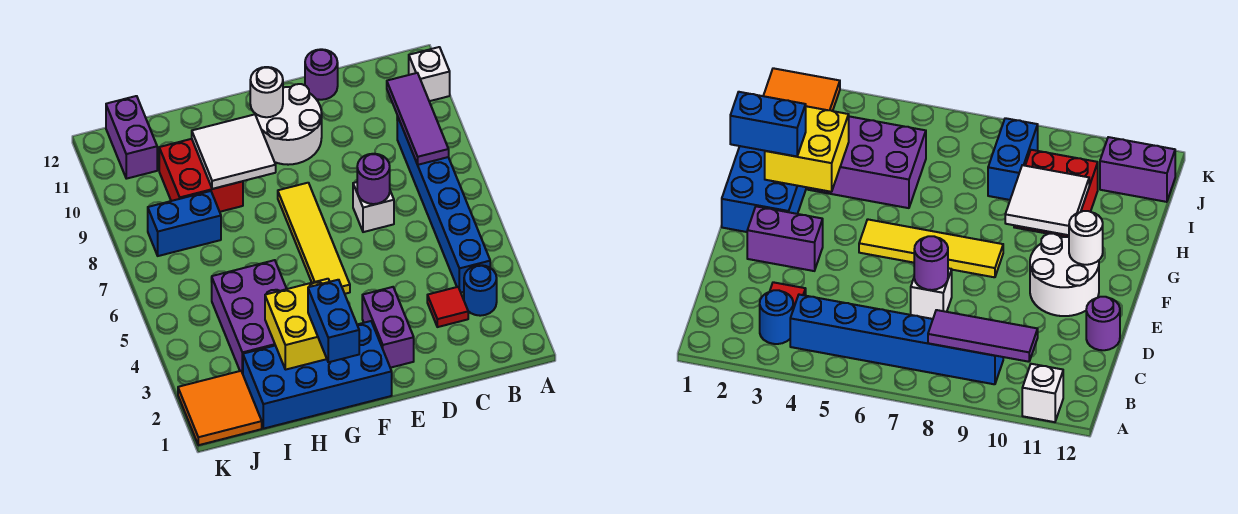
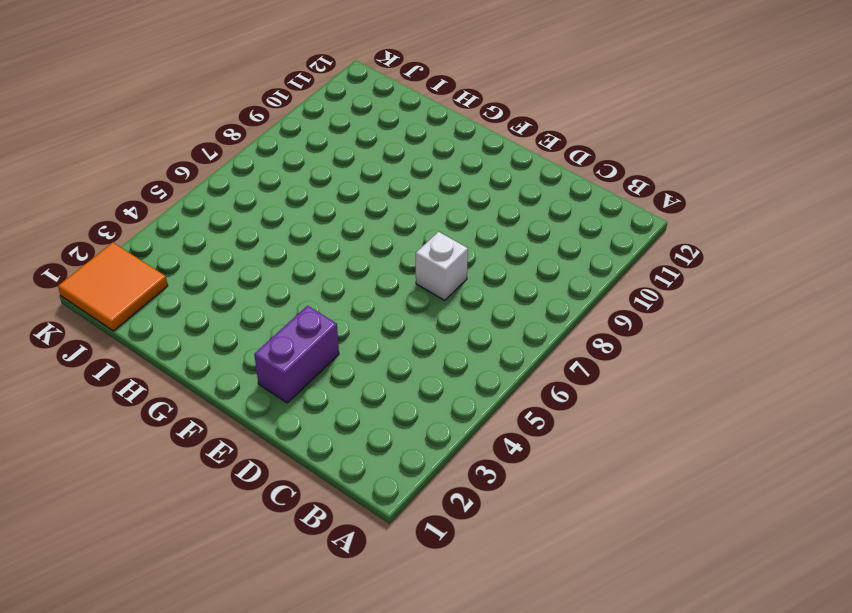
none -> white brick A11 level 1
none -> blue round brick B3 level 1
none -> blue brick B4:B9 level 1

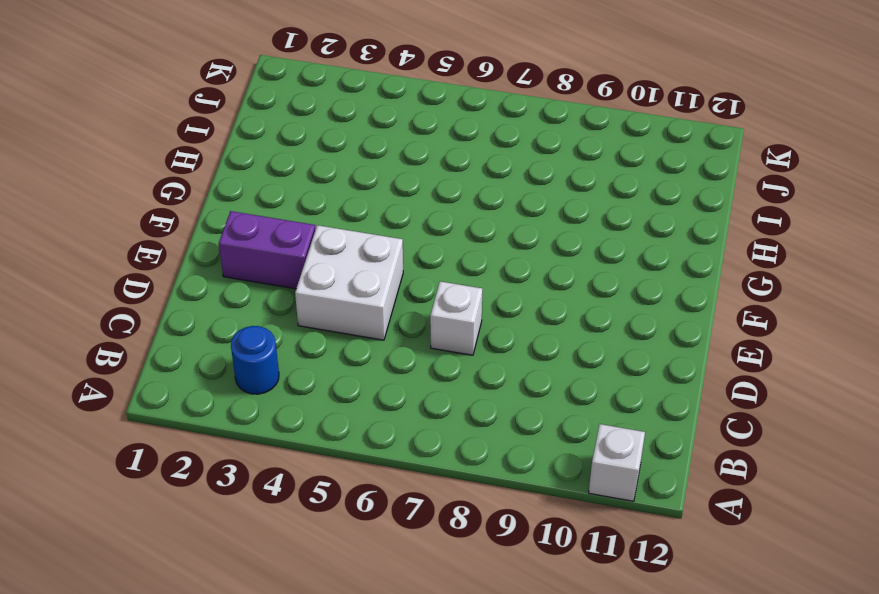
white brick D4:E5 level 1 -> none
none -> blue brick B4:B9 level 1
none -> red tile C3 level 1
none -> purple round brick D12 level 1

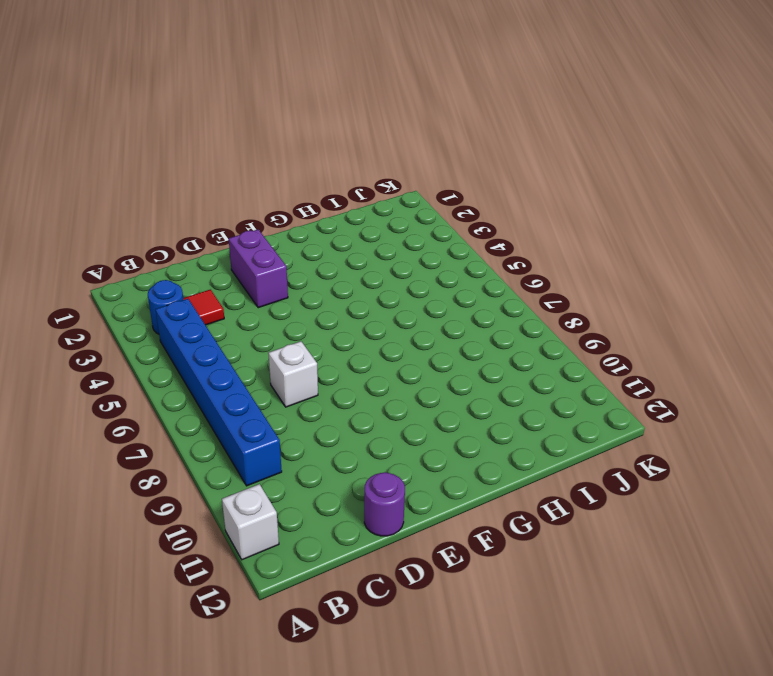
none -> white round brick E10:F11 level 1
none -> blue brick F1:I2 level 1
none -> yellow tile F5:F8 level 1

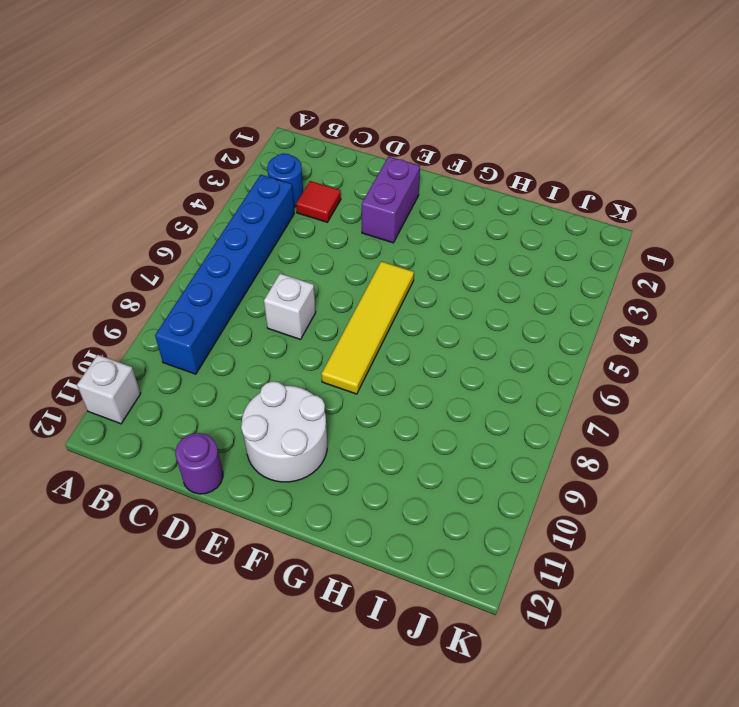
none -> blue brick F1:I2 level 1
none -> purple brick H3:I5 level 1
none -> red brick H9:I10 level 1

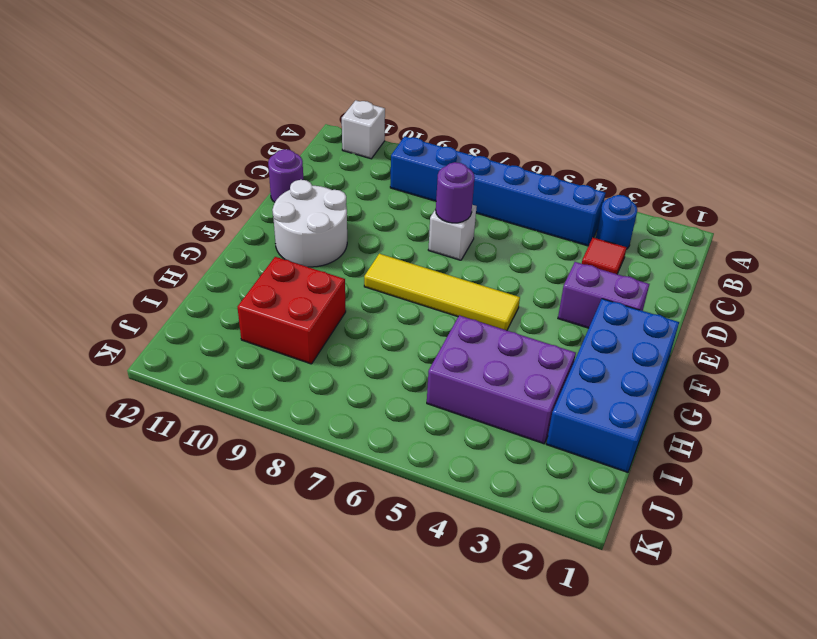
none -> blue brick I8:J8 level 1
none -> orange tile J1:K2 level 1
none -> purple brick J11:J12 level 1

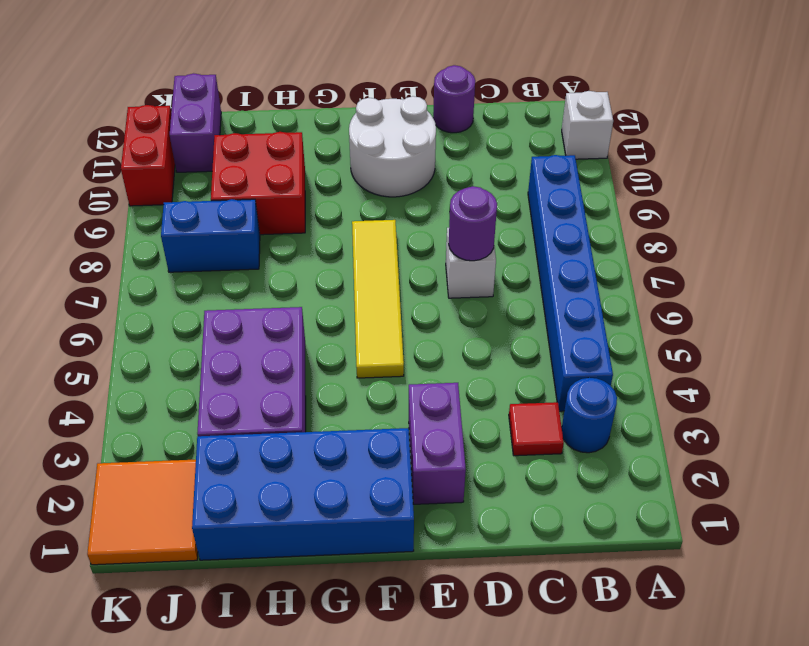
red brick K10:K11 level 1 -> none
none -> purple tile B8:B10 level 2
none -> white round brick F11 level 2
none -> yellow brick G2:H3 level 2

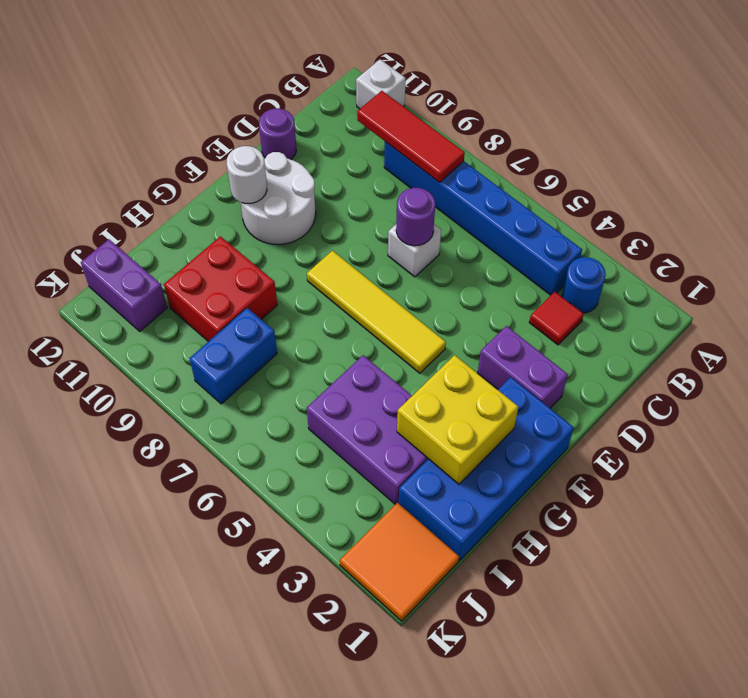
red tile B8:B10 level 2 -> purple tile B8:B10 level 2
none -> white tile G9:H10 level 2
none -> blue brick G1:G2 level 3

